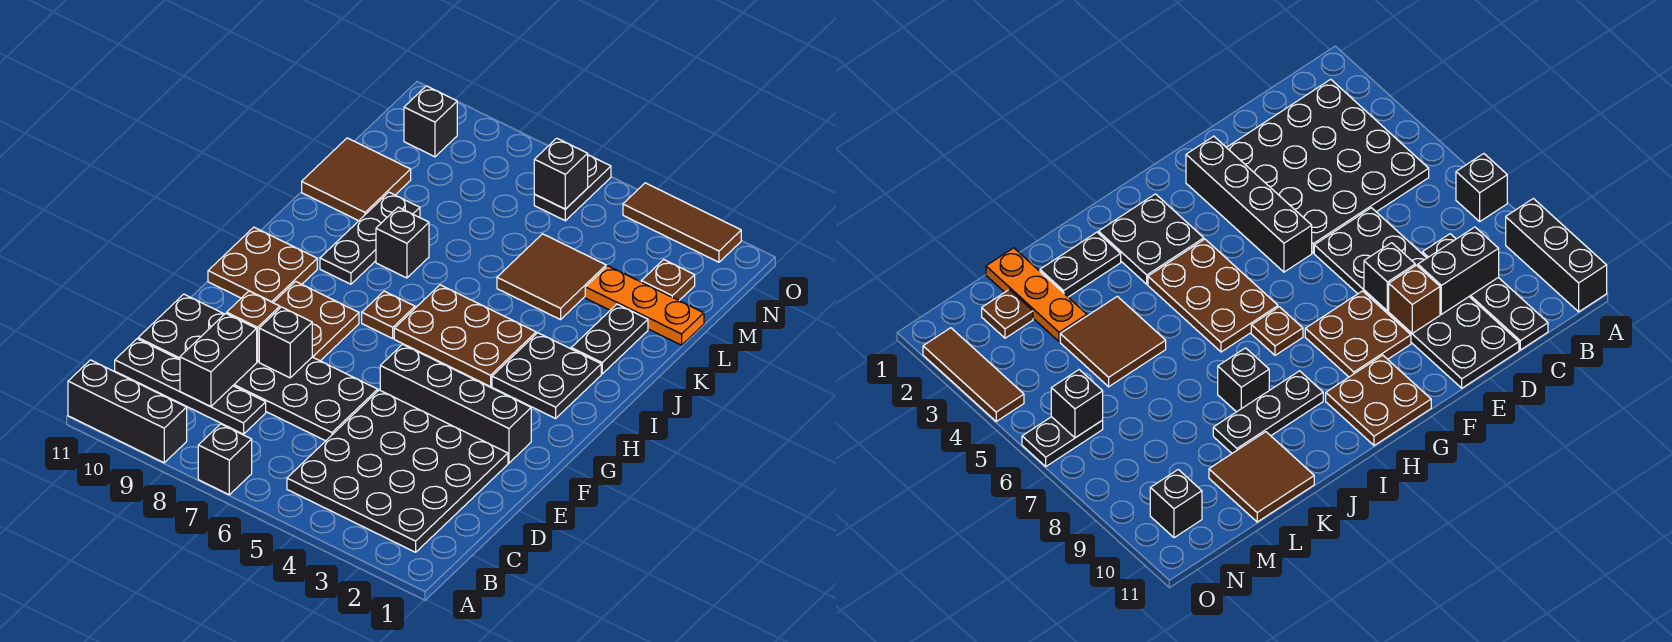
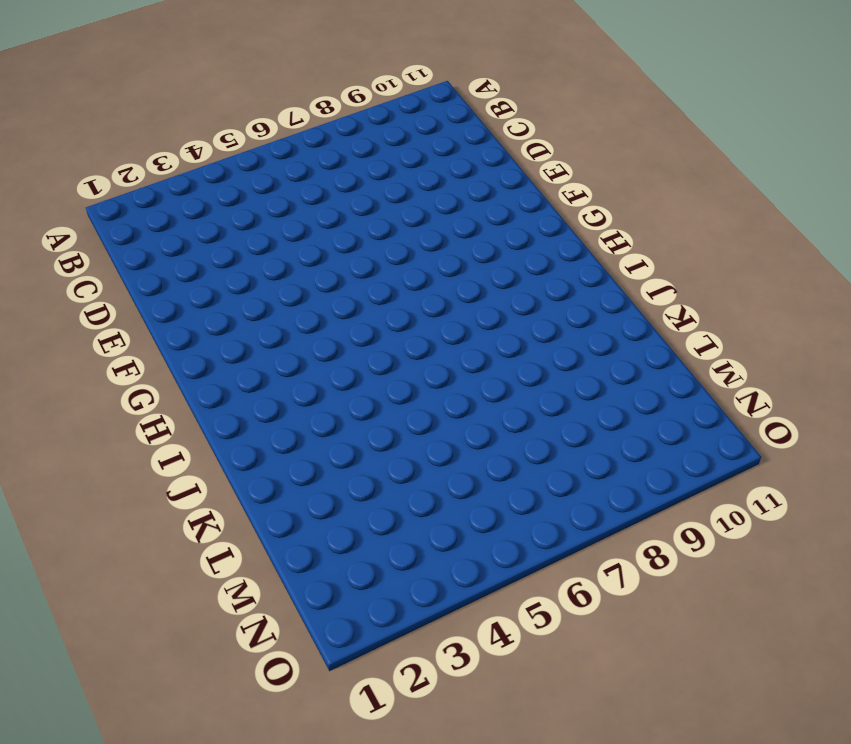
none -> black brick A7 level 1
none -> black brick A9:A11 level 1
none -> black plate B2:E5 level 1

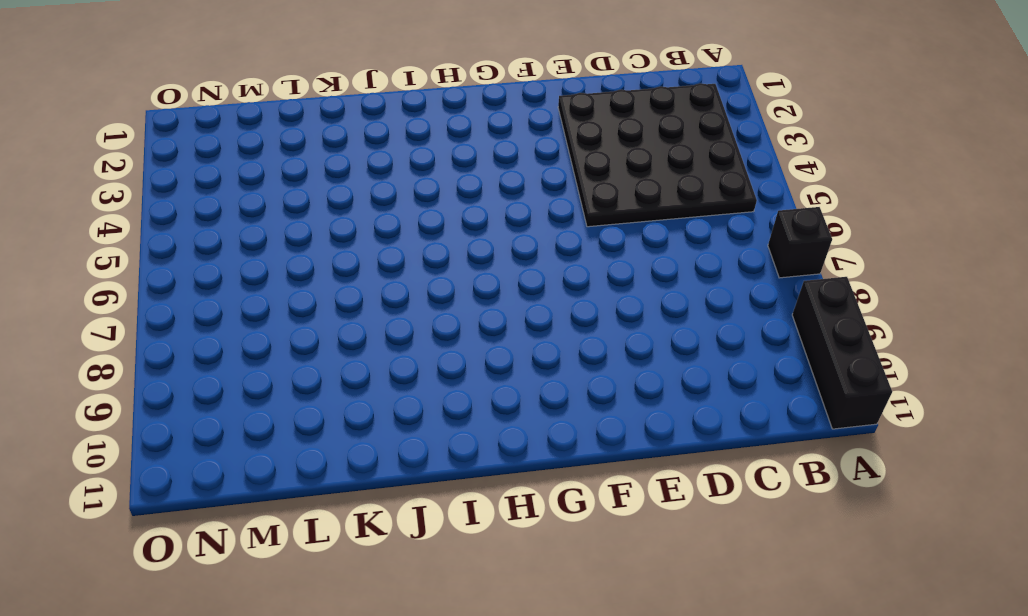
none -> black plate C8:C11 level 1
none -> black plate D6:E11 level 1
none -> black brick F2:F5 level 1

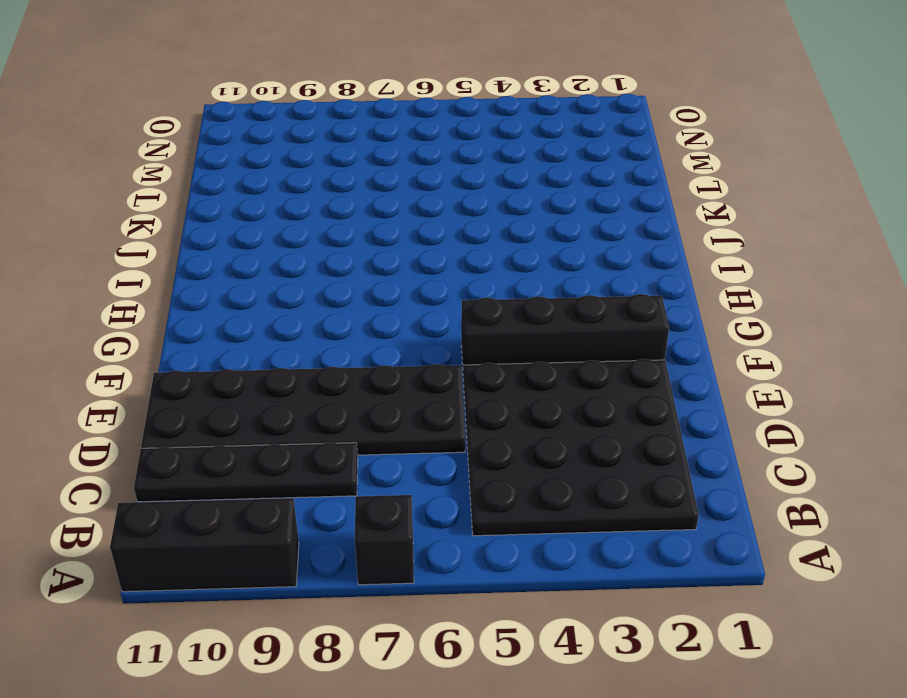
none -> brown plate F8:G9 level 1
none -> brown plate G10:H11 level 1
none -> black plate H2:I3 level 1

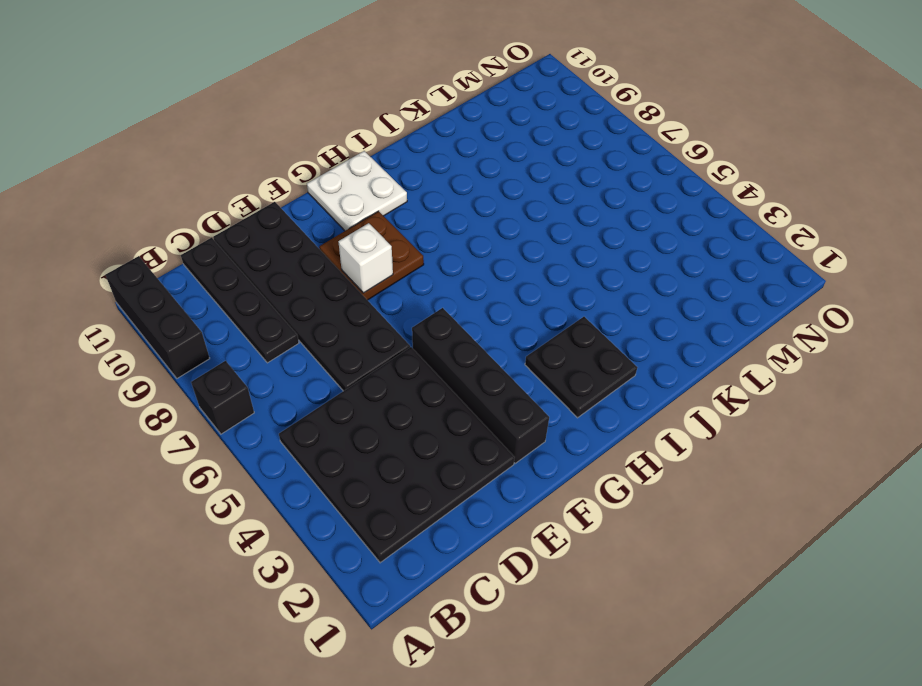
white brick F8 level 2 -> none
white plate G10:H11 level 1 -> brown plate G10:H11 level 1
none -> brown plate H4:I6 level 1
none -> brown plate H7 level 1
none -> black plate I9:K9 level 1

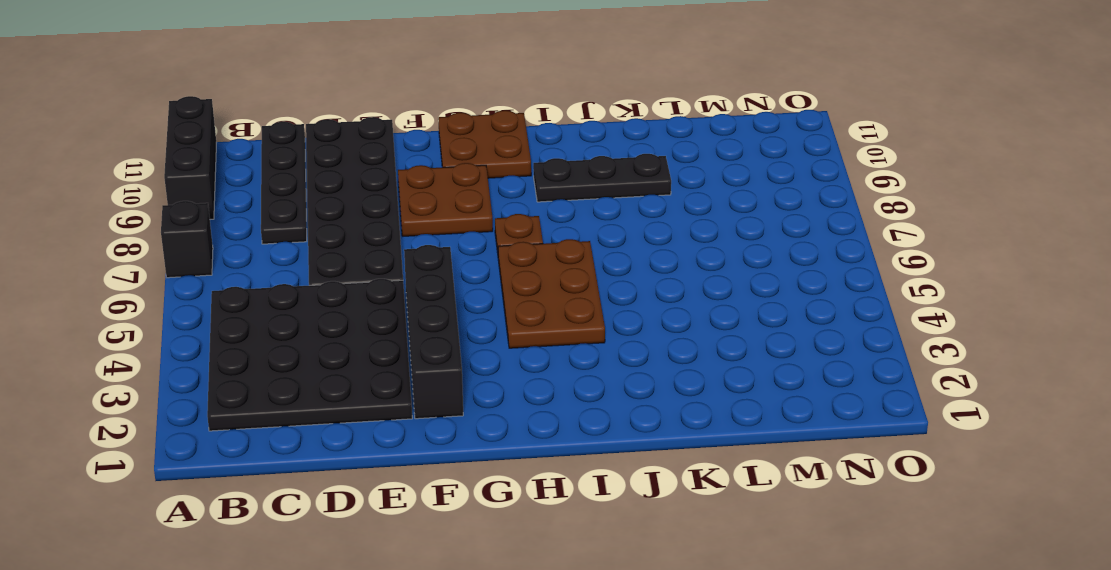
none -> black plate H2:I3 level 1
none -> black plate J2:K2 level 1
none -> black brick J8 level 1

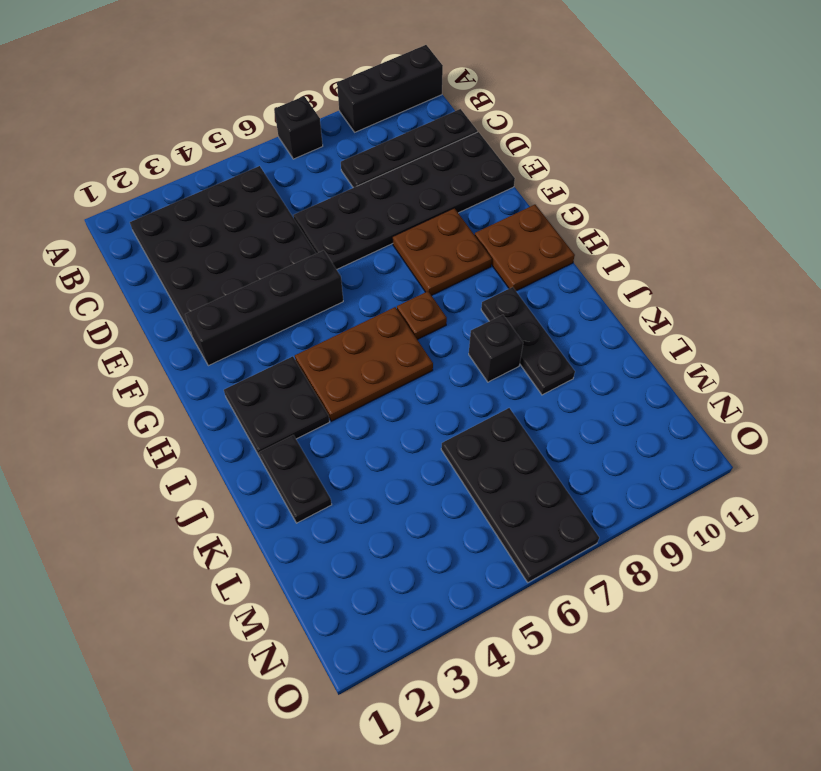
black plate L6:O7 level 1 -> black plate N6:O6 level 1
none -> brown tile K4:L5 level 1
none -> brown tile K10:L11 level 1
none -> orange plate L1:L3 level 1

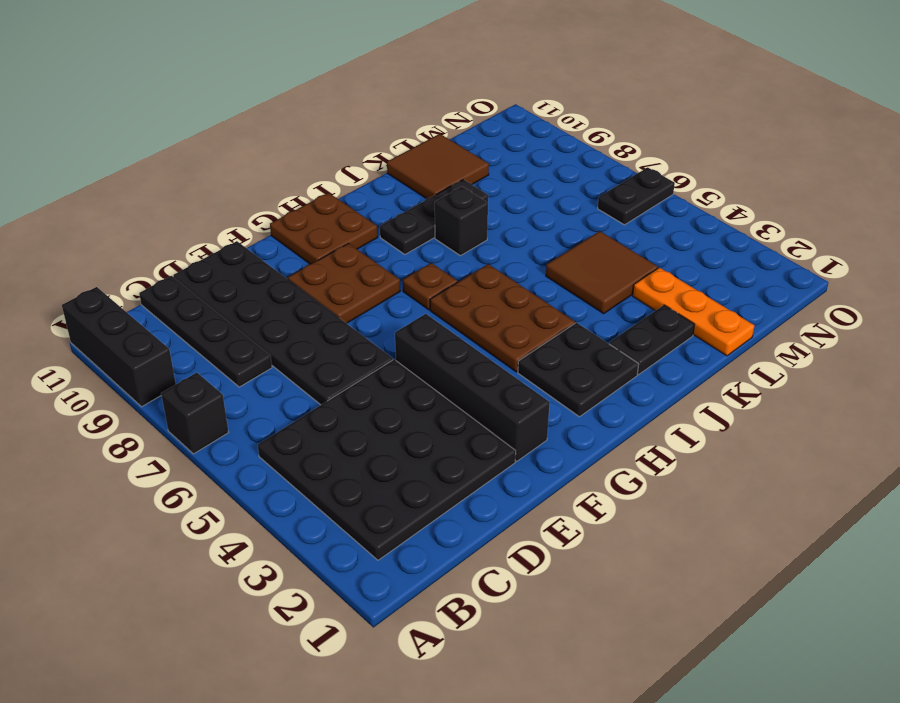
none -> brown plate M2 level 1
none -> black brick N10 level 1
none -> brown tile O2:O4 level 1

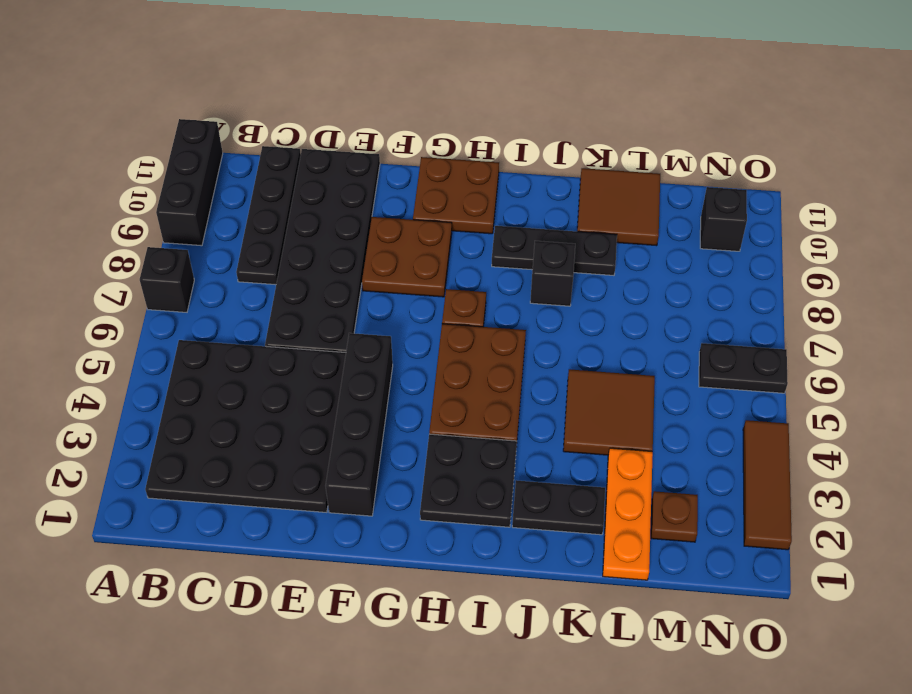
none -> black brick C9:D9 level 2
none -> black brick E8 level 2
none -> brown brick E9 level 2

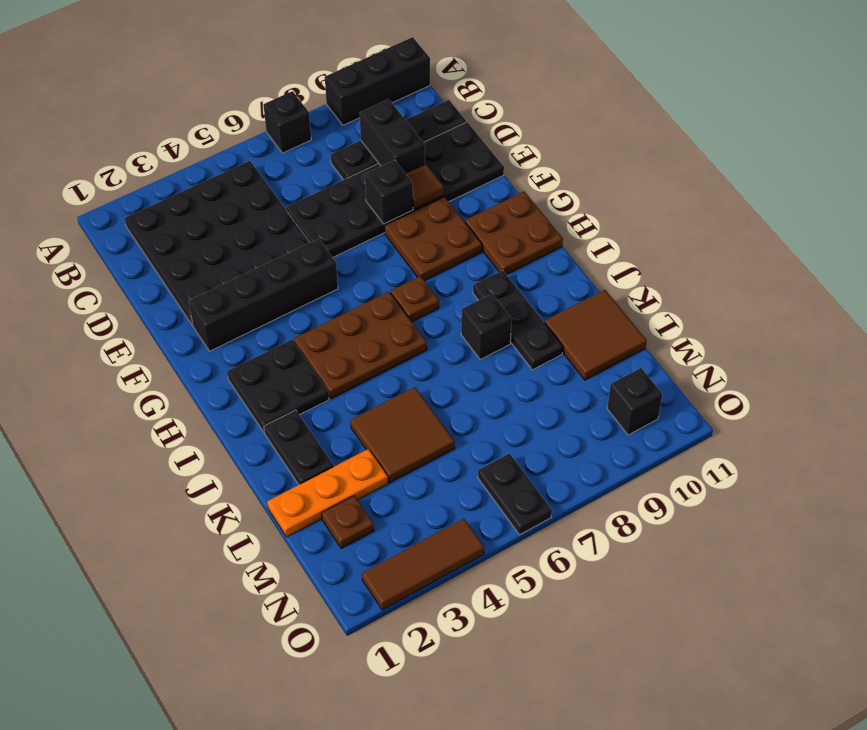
brown tile E9 level 2 -> brown brick E9 level 2
none -> black brick N6 level 2

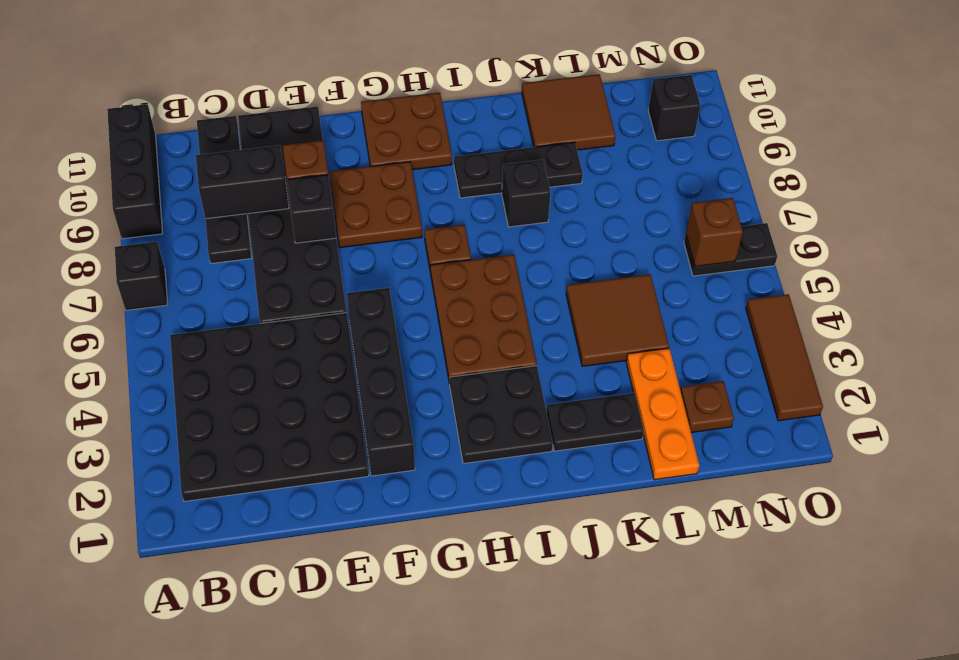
brown brick N6 level 2 -> black brick N6 level 2

